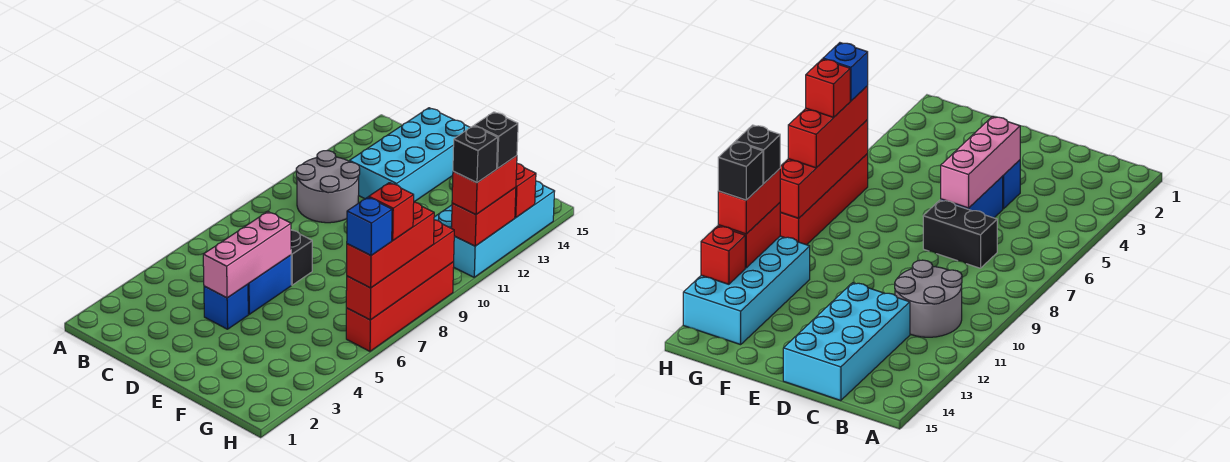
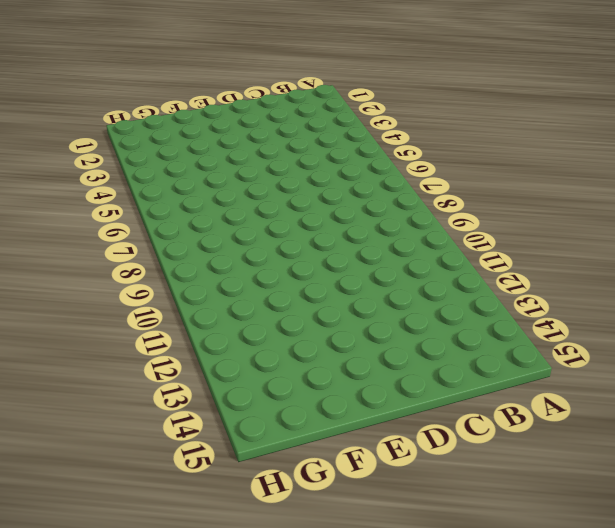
none -> grey round brick B10:C11 level 1
none -> black brick C7:D7 level 1
none -> cyan brick C12:D15 level 1

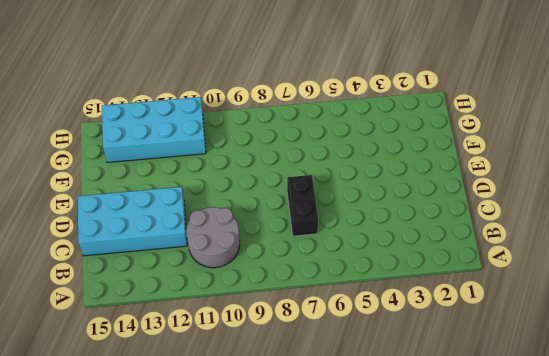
none -> blue brick D4 level 1
none -> blue brick D5:D6 level 1
none -> red brick H6:H9 level 1

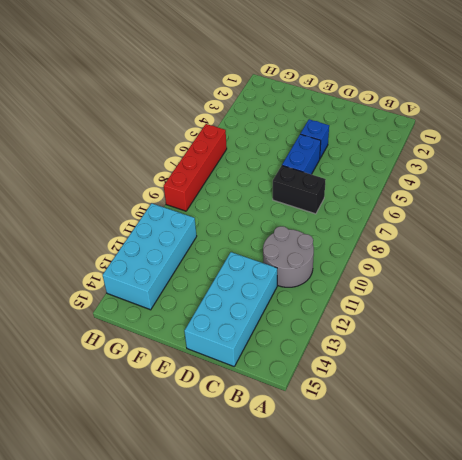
none -> pink brick D4:D6 level 2
none -> red brick H6:H9 level 2
none -> red brick H11:H12 level 2

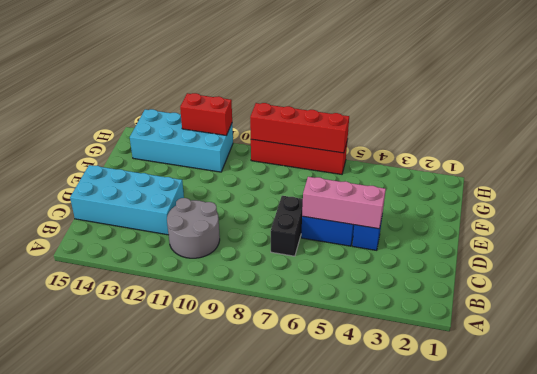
none -> red brick H13 level 2
none -> red brick H6:H8 level 3
none -> red brick H11:H12 level 3

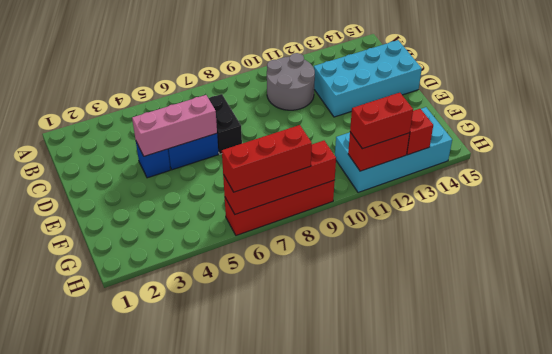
none -> blue brick H6 level 4
none -> red brick H7 level 4
none -> black brick H11 level 4

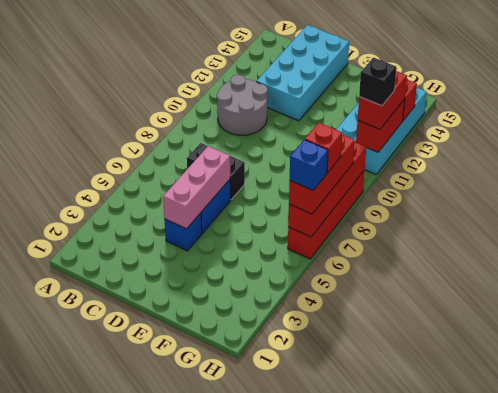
none -> black brick H12 level 4

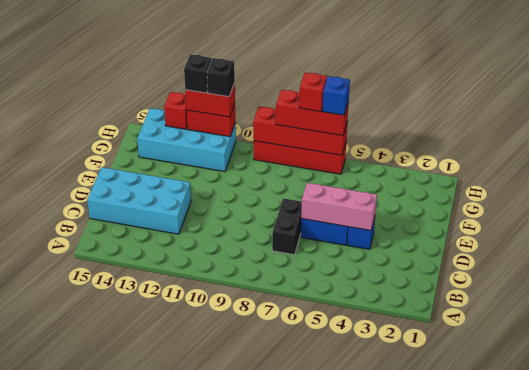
none -> grey round brick B10:C11 level 1

